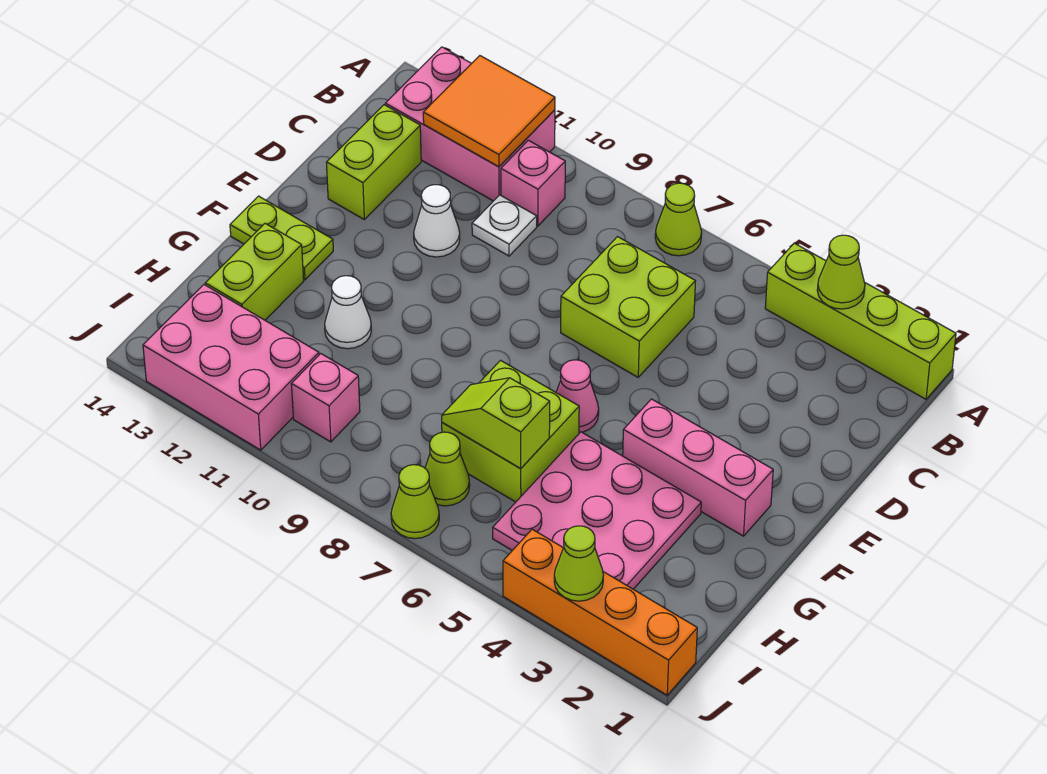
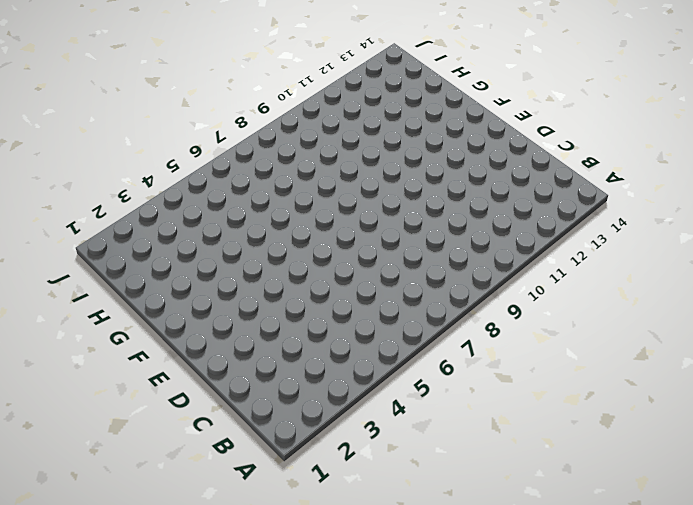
none -> lime brick A1:A4 level 1
none -> lime cone A7 level 1
none -> pink brick A11:B13 level 1

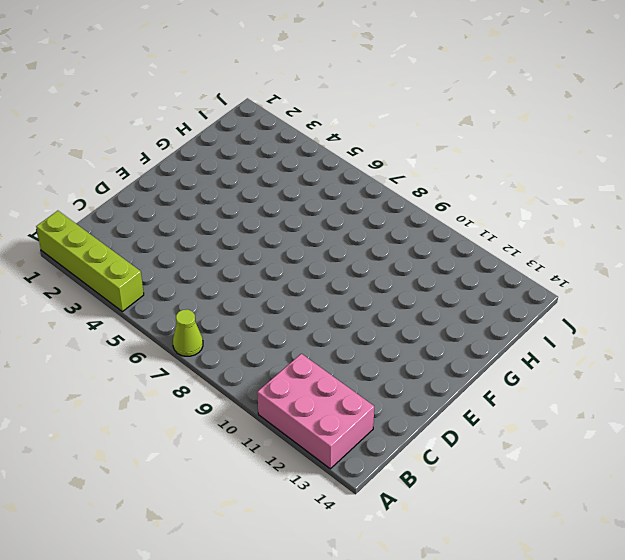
none -> pink brick B10 level 1
none -> lime brick C6:D7 level 1
none -> white plate C10 level 1

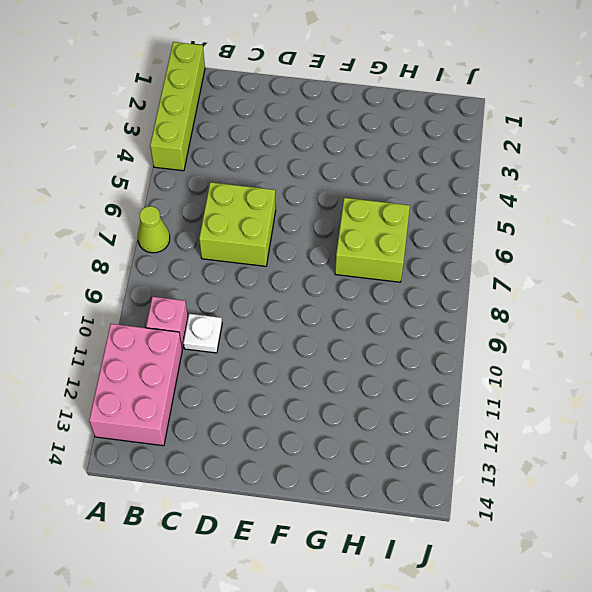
none -> lime brick C13:D13 level 1
none -> white cone D11 level 1
none -> pink brick F2:F4 level 1

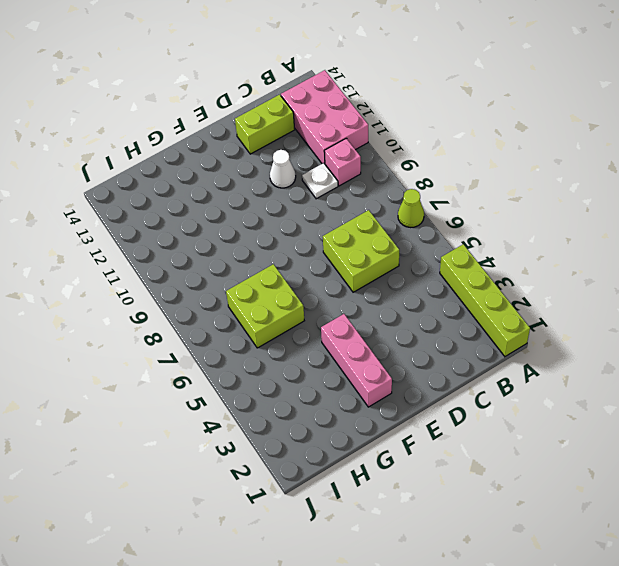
none -> pink cone F6 level 1
none -> lime plate F13:F14 level 1
none -> pink plate G3:I5 level 1

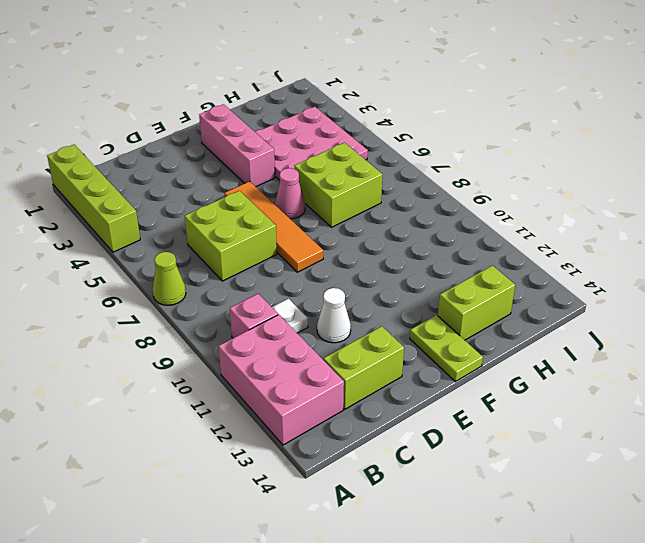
orange tile E5:E8 level 1 -> none
none -> white cone G11 level 1
none -> lime cone I7 level 1
none -> pink brick I10 level 1

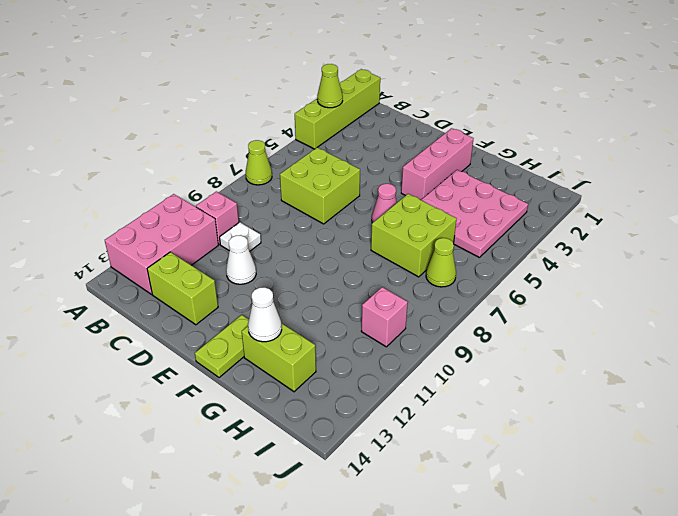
white cone G13 level 2 -> white cone G11 level 1
none -> pink brick I11:J13 level 1
none -> orange brick J1:J4 level 1
none -> lime cone J7 level 1

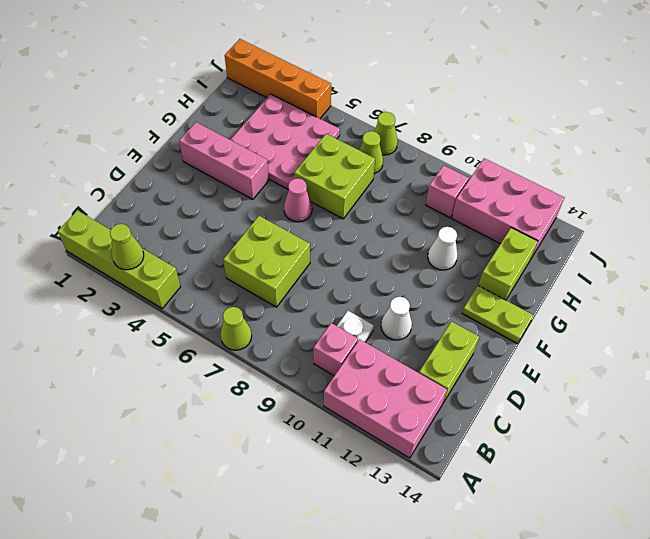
none -> orange tile A11:B12 level 2
none -> lime slope H6:H7 level 2 top 6
none -> lime cone J3 level 2

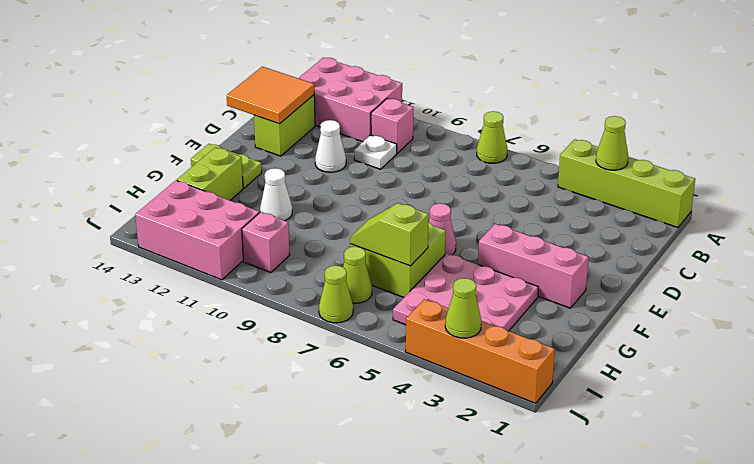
orange tile C13:D14 level 2 -> orange tile A11:B12 level 2
none -> lime brick C6:D7 level 1

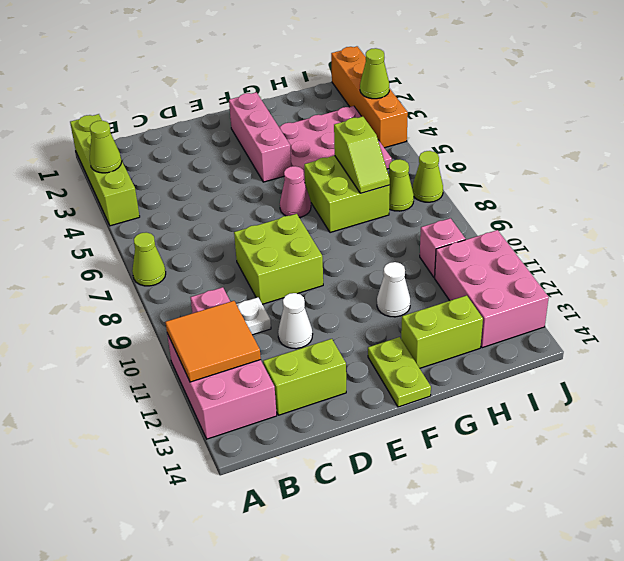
lime brick D8:E9 level 1 -> lime brick C6:D7 level 1

